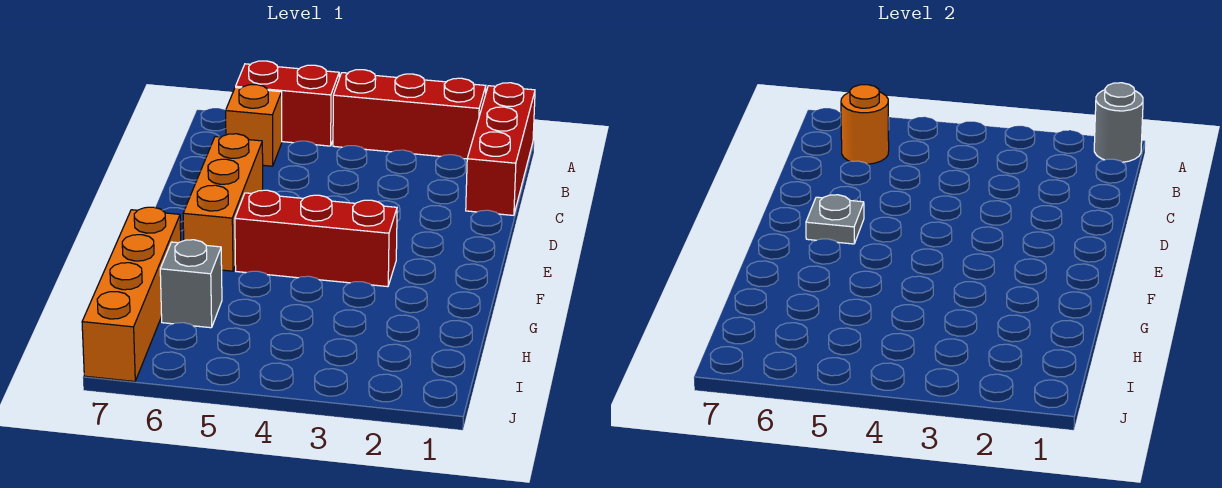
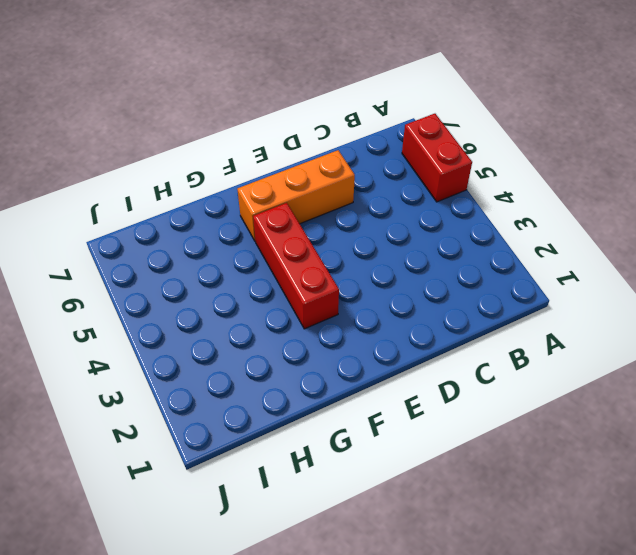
none -> red brick A1:C1 level 1
none -> red brick A2:A4 level 1

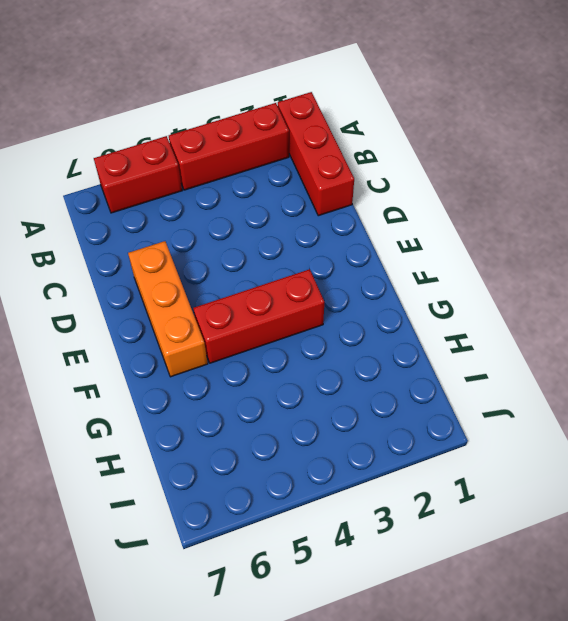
none -> orange brick B6 level 1
none -> orange brick G7:J7 level 1

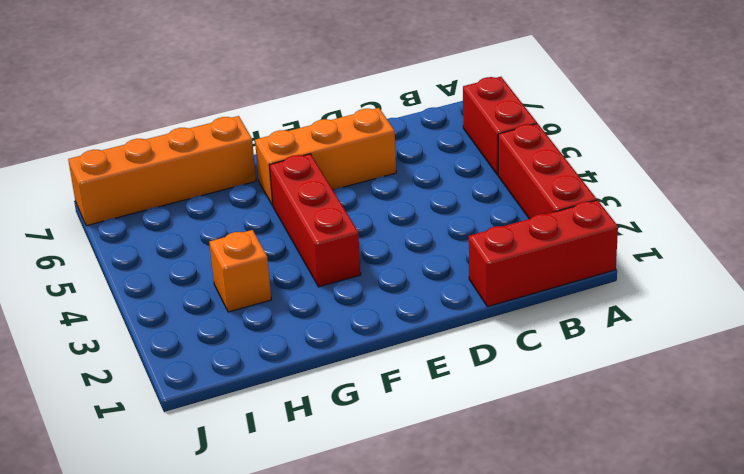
orange brick H3 level 1 -> orange brick B6 level 1
none -> grey brick H6 level 1
none -> grey round brick A1 level 2

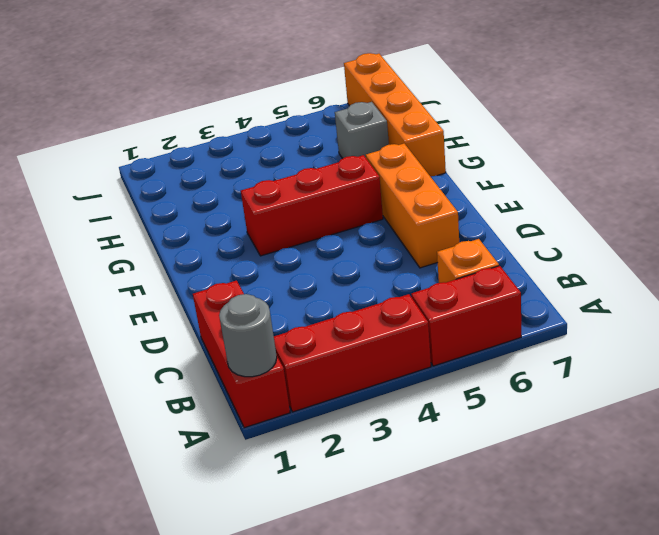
none -> orange round brick B6 level 2
none -> grey plate E6 level 2

